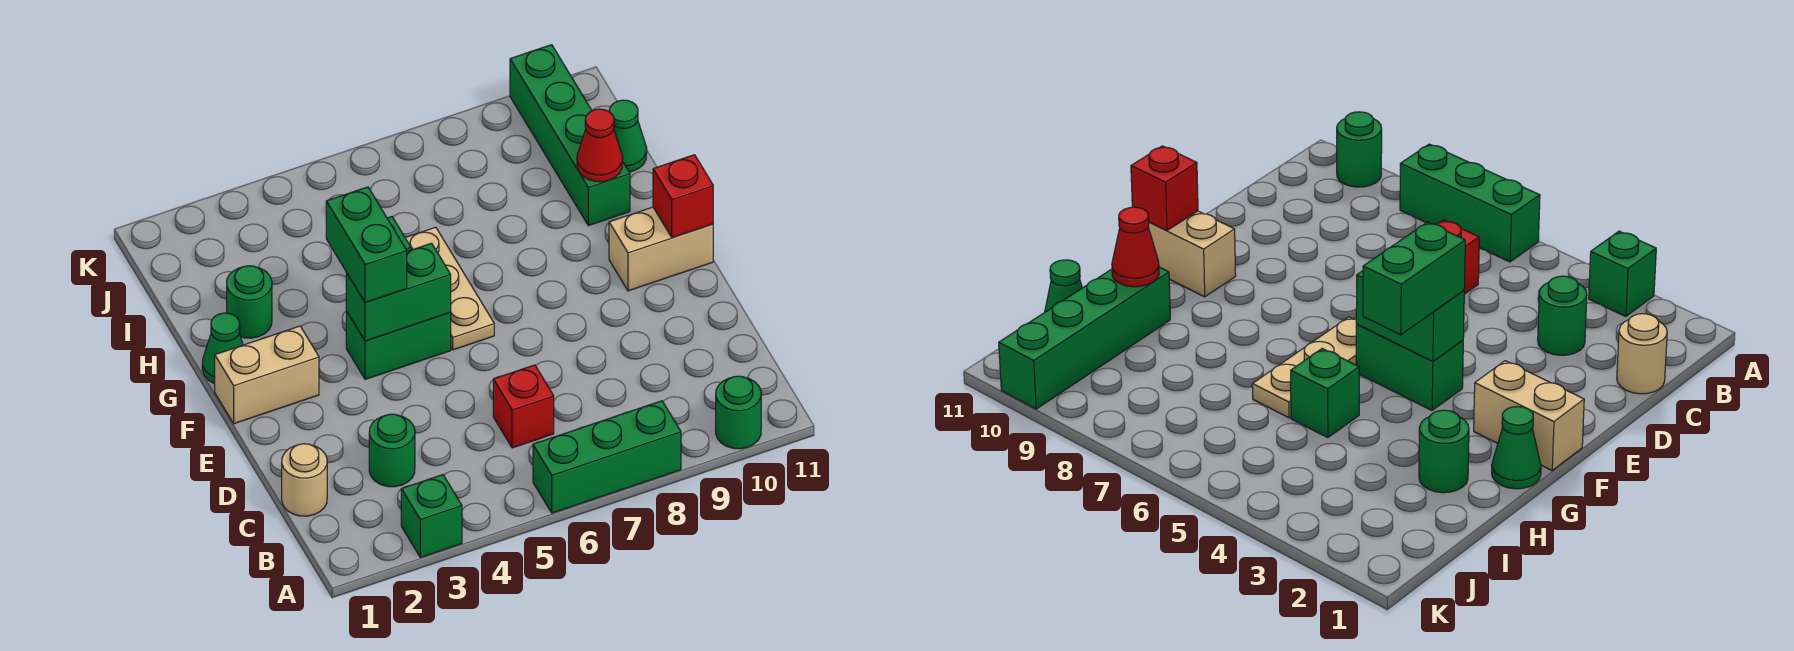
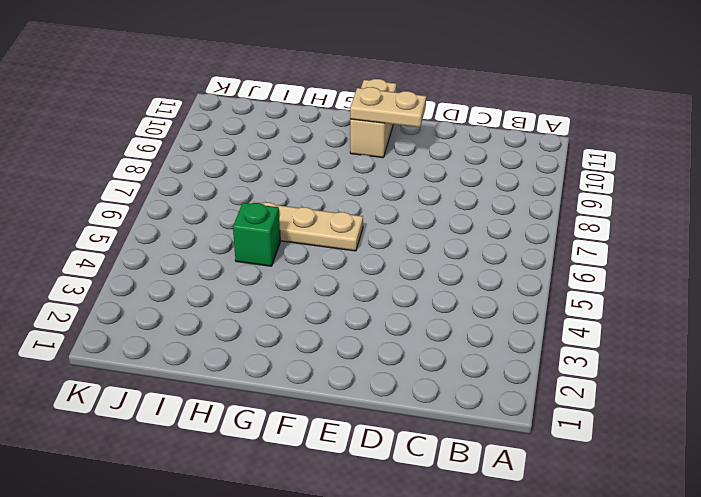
tan plate E10:F10 level 2 -> none
none -> green brick A3 level 1
none -> green brick A6:A8 level 1
none -> green round brick A10 level 1

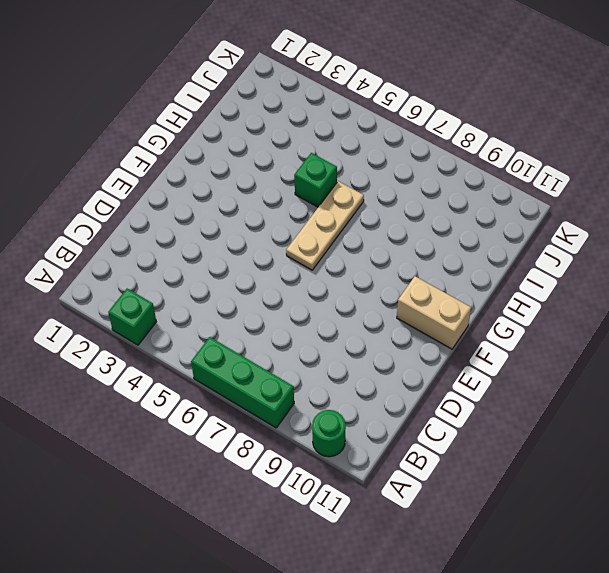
none -> tan round brick C1 level 1
none -> green round brick C3 level 1
none -> red brick C6 level 1

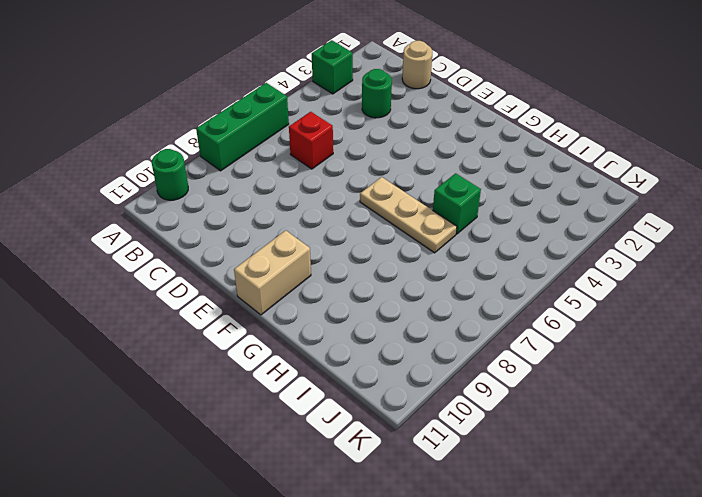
none -> tan brick F1:F2 level 1
none -> green brick F4:F5 level 1
none -> green cone G1 level 1

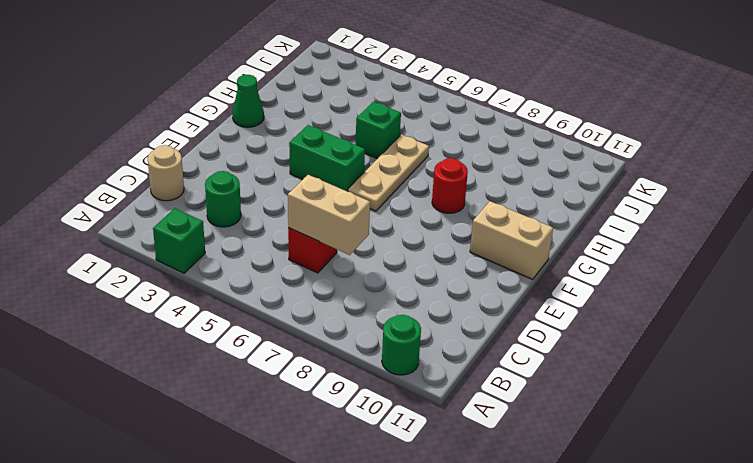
tan brick C6:C7 level 2 -> tan brick F1:F2 level 1
red round brick G8 level 1 -> none
none -> green brick A6:A8 level 1
none -> green round brick H2 level 1
none -> green brick H10:K10 level 1

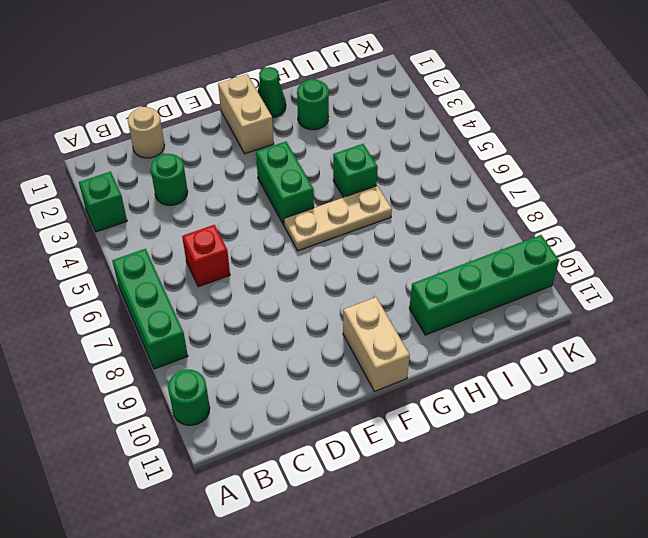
none -> green cone I11 level 1
none -> green brick F4:F5 level 2
none -> red brick F11 level 2

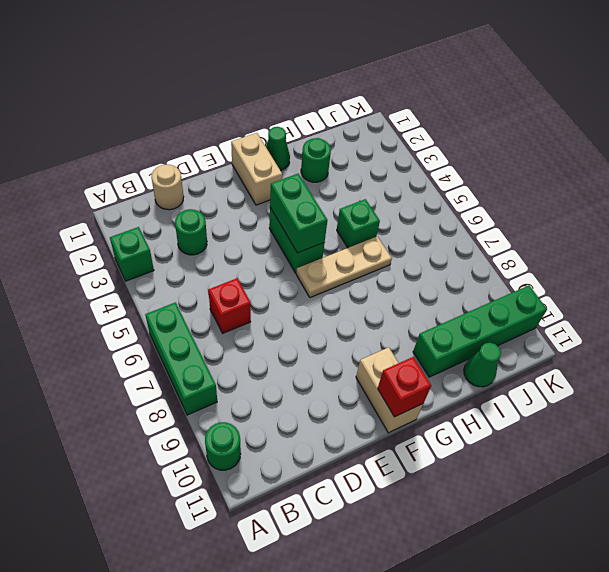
none -> red cone H10 level 2
none -> green brick F4:G4 level 3

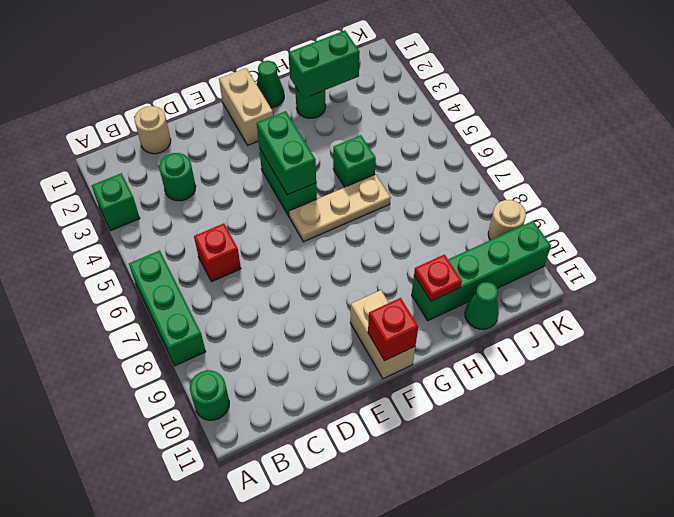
green brick H2:I2 level 2 -> green brick F4:G4 level 3
red plate H10 level 2 -> red cone H10 level 2
tan round brick K9 level 1 -> none

